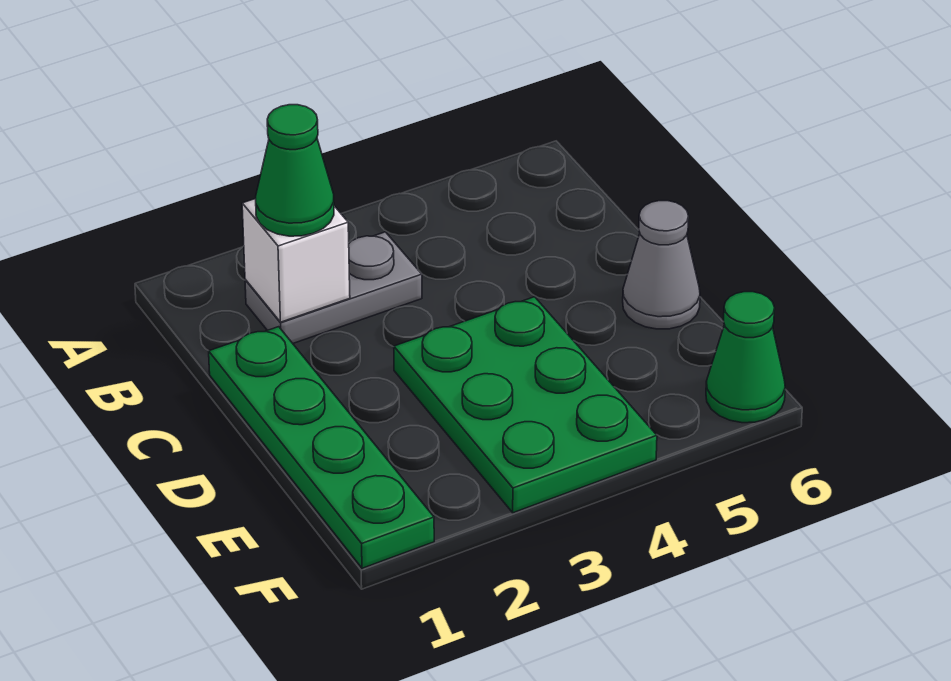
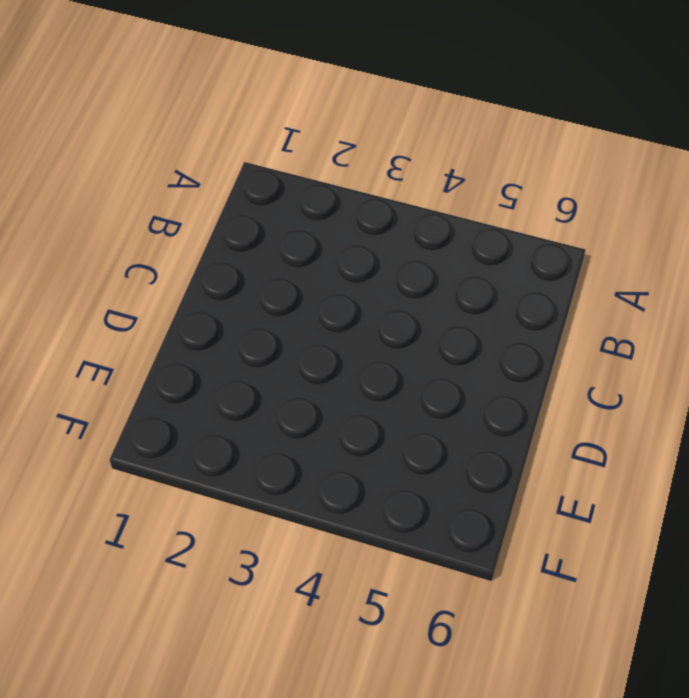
none -> grey plate B2:B3 level 1
none -> green plate C1:F1 level 1

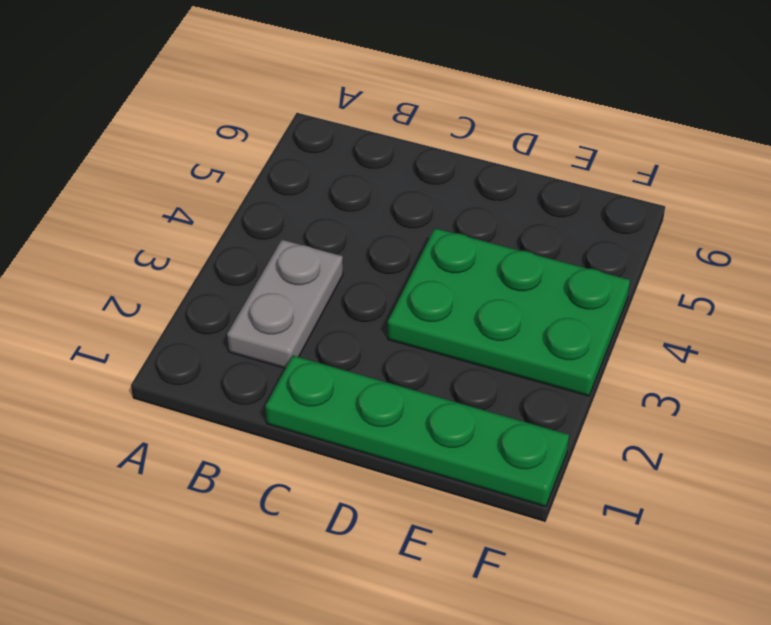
none -> grey cone D6 level 1
none -> green cone F6 level 1

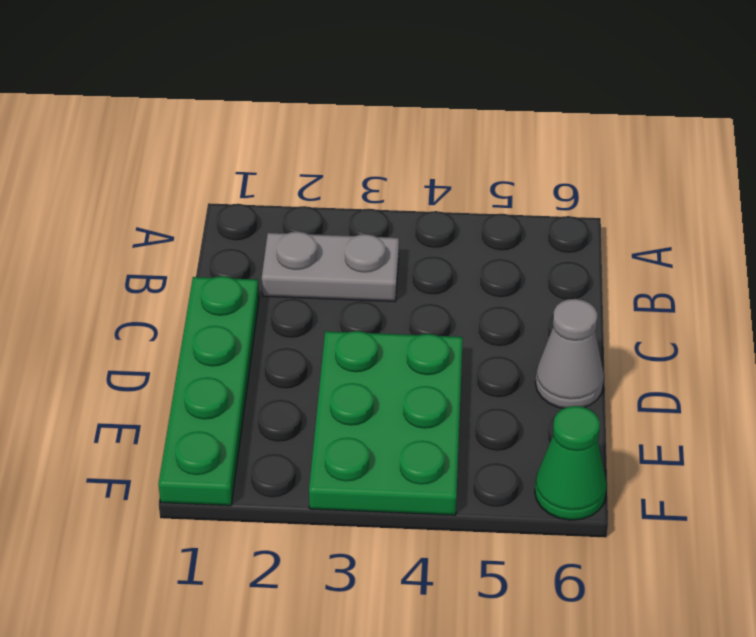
none -> white brick B2 level 2
none -> green cone B2 level 3

